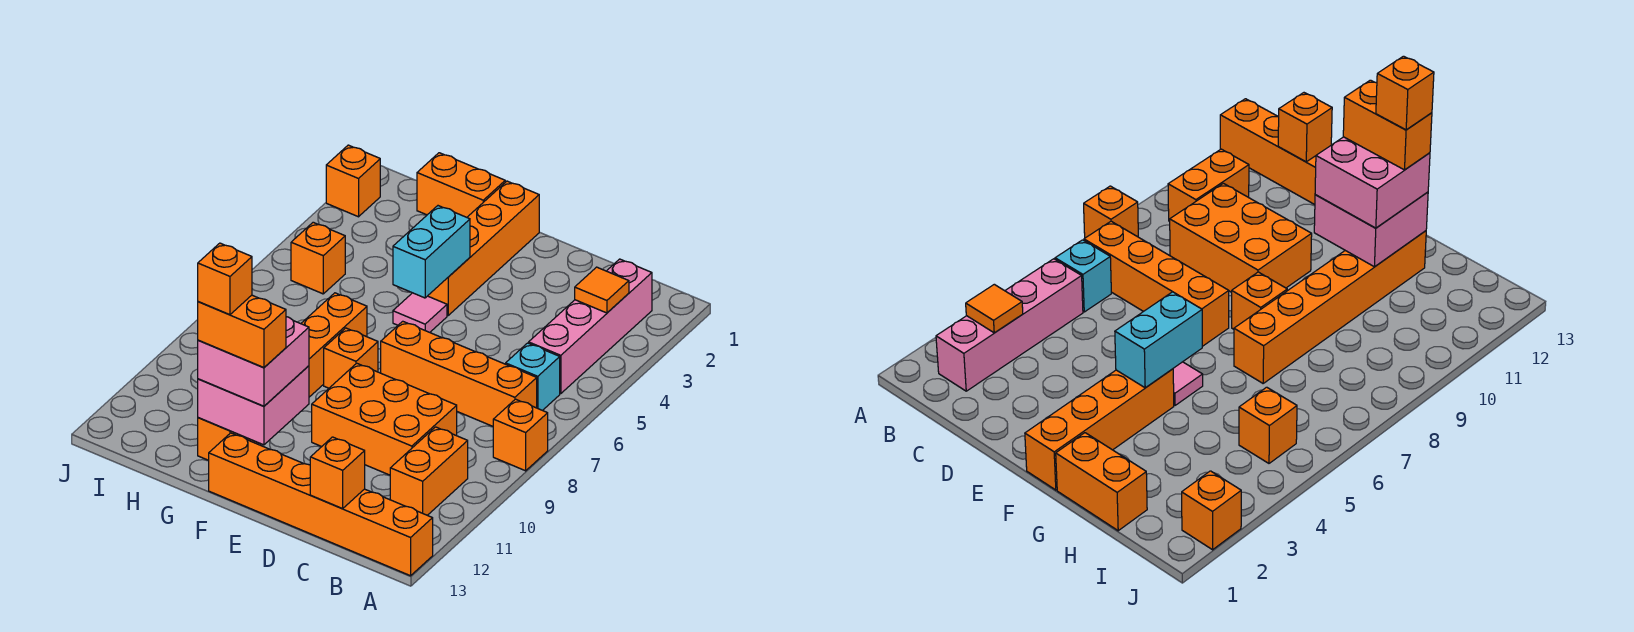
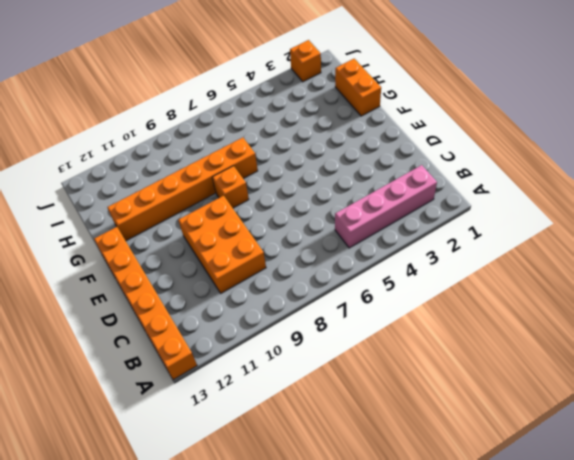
none -> orange brick A8 level 1
none -> cyan brick B6 level 1
none -> orange brick B7:E7 level 1

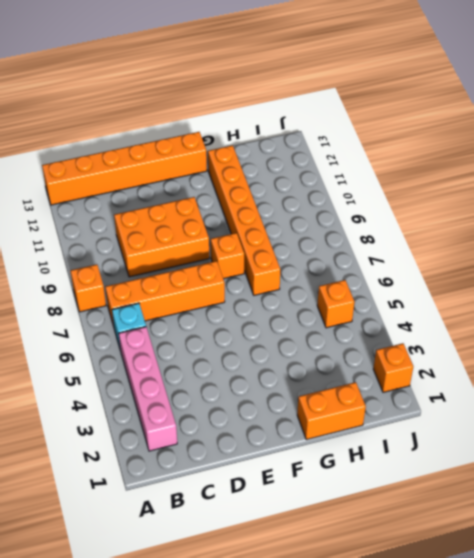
none -> orange brick B10:B11 level 1
none -> orange brick F1:F4 level 1
none -> pink tile F5 level 1

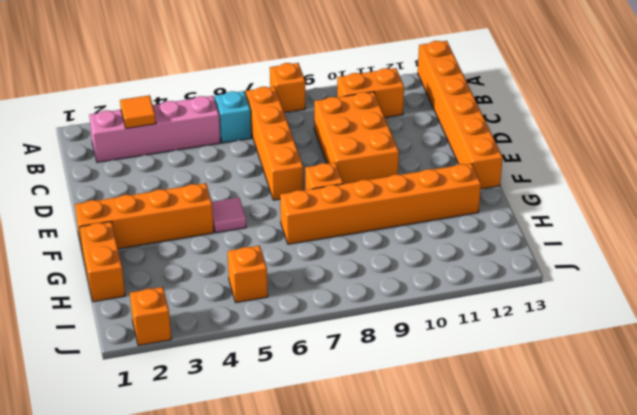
none -> orange brick C13 level 2
none -> cyan brick F4:F5 level 2
none -> pink brick F11:G12 level 2

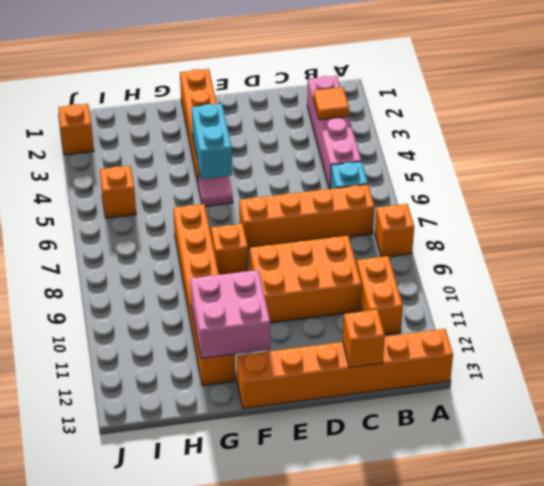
none -> orange brick G1:H1 level 1
none -> pink brick F11:G12 level 3
none -> orange brick F12:G12 level 4

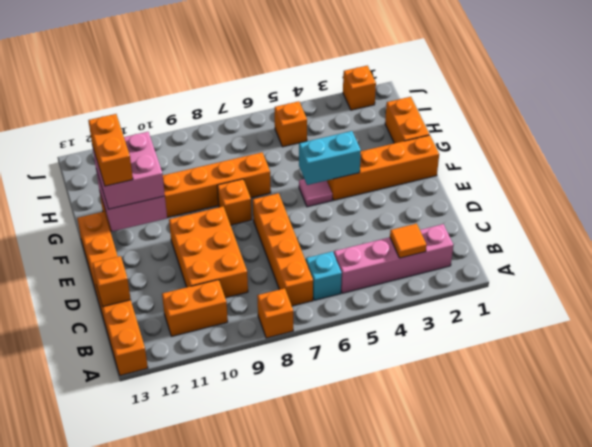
none -> orange brick G12 level 5

